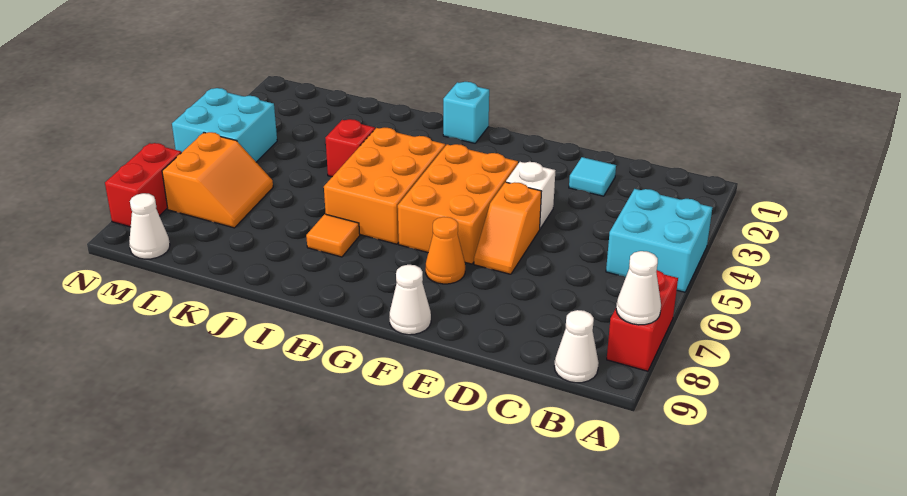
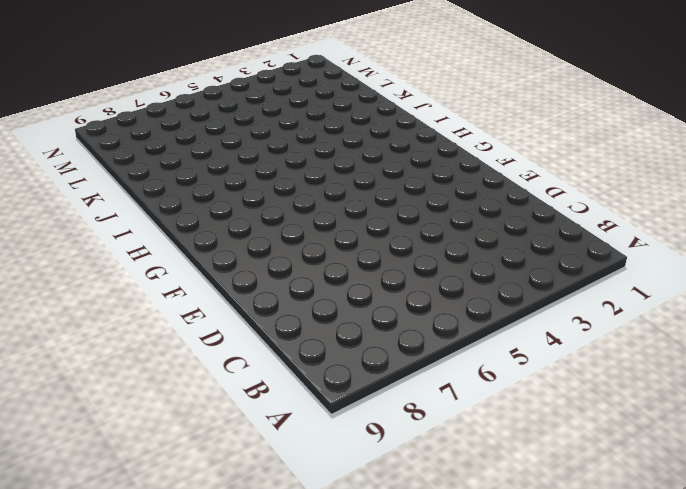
none -> cyan brick A4:B5 level 1
none -> red brick A7:A8 level 1
none -> white cone B9 level 1

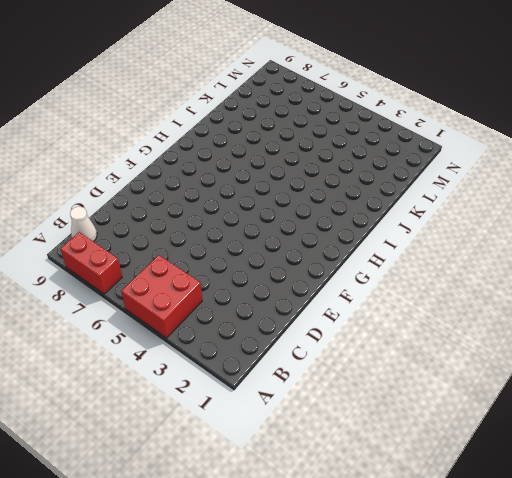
red brick A4:B5 level 1 -> cyan brick A4:B5 level 1
none -> cyan tile D2 level 1
none -> white brick E4 level 1
none -> orange slope E5:E6 level 1 top 5

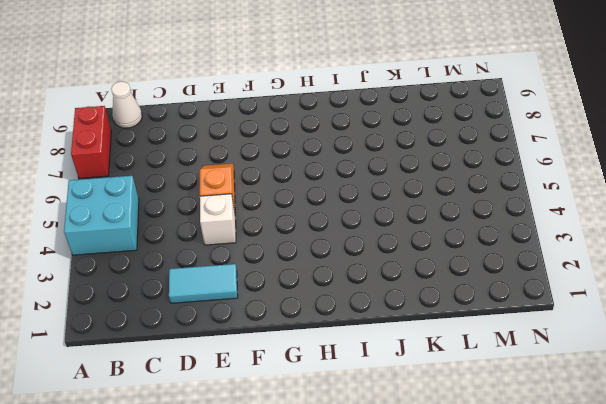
cyan tile D2:E2 level 1 -> cyan tile D2 level 1
none -> orange brick F4:G6 level 1
none -> orange cone F7 level 1
none -> white cone F9 level 1

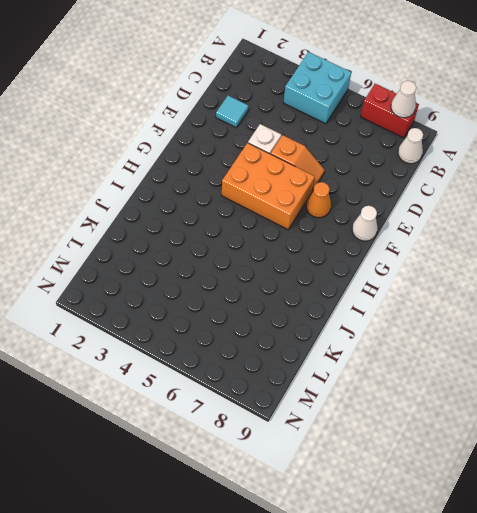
none -> cyan brick H1 level 1
none -> orange brick H4:I6 level 1
none -> orange tile I7 level 1

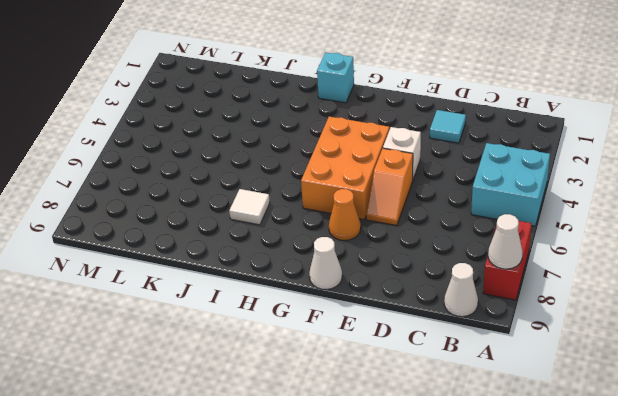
white tile I7 level 1 -> orange tile I7 level 1
none -> orange brick H4:I6 level 1
none -> red brick J4 level 1
none -> orange slope L6:M7 level 1 top M

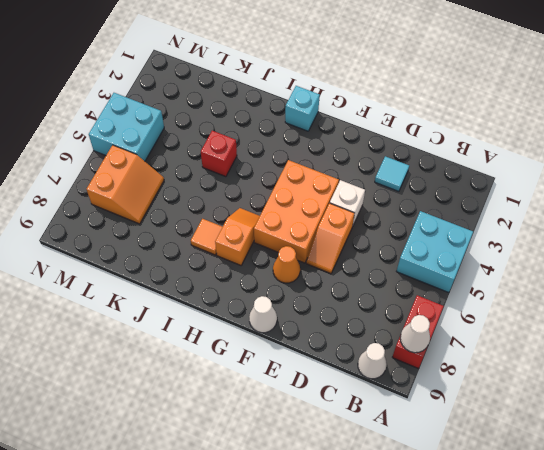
orange slope H6:H7 level 1 top 7 -> orange brick H4:I6 level 1
none -> white cone M9 level 1
none -> red brick N7:N8 level 1

